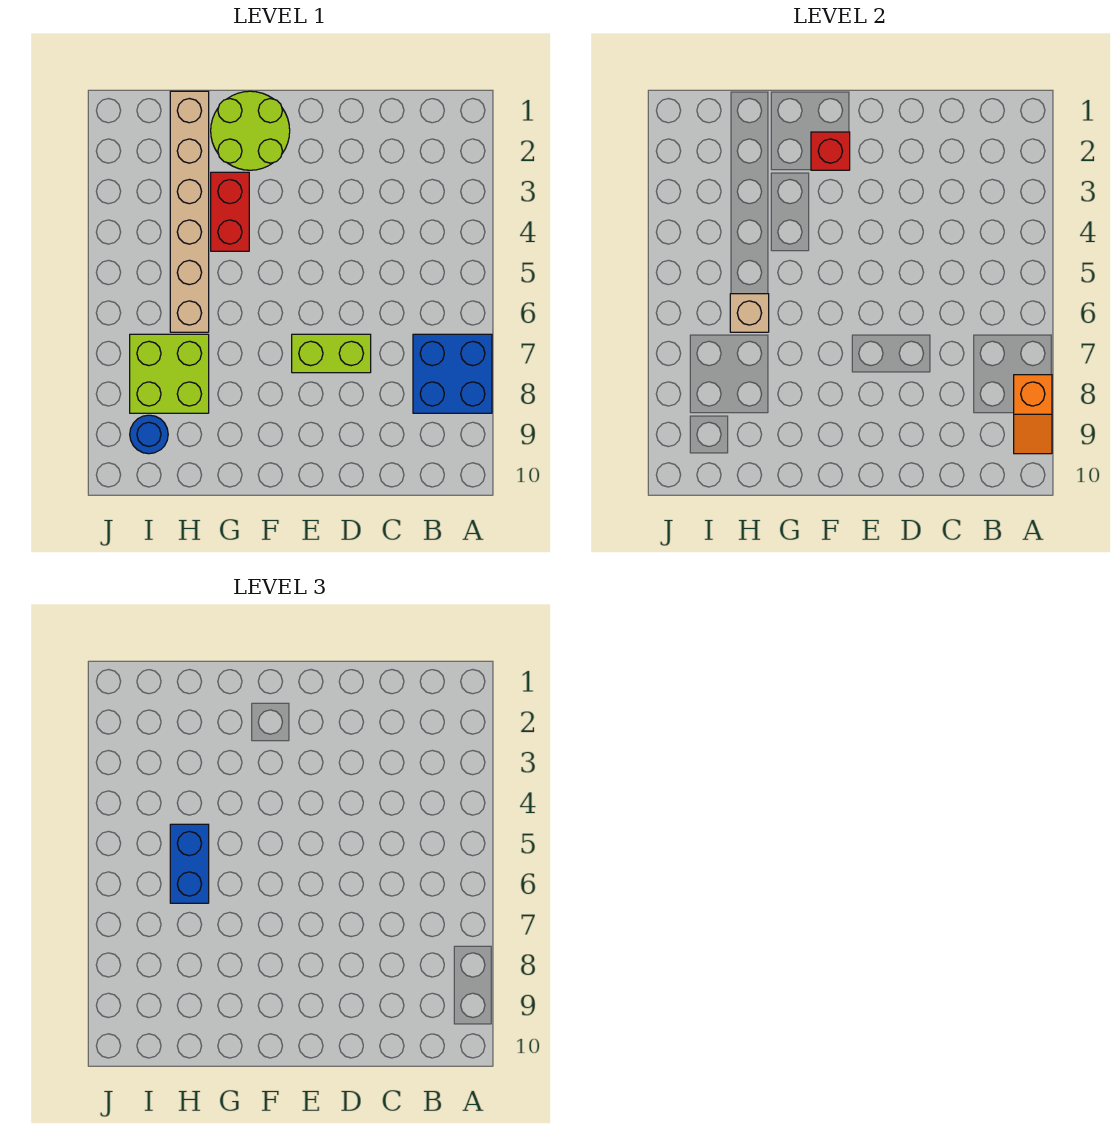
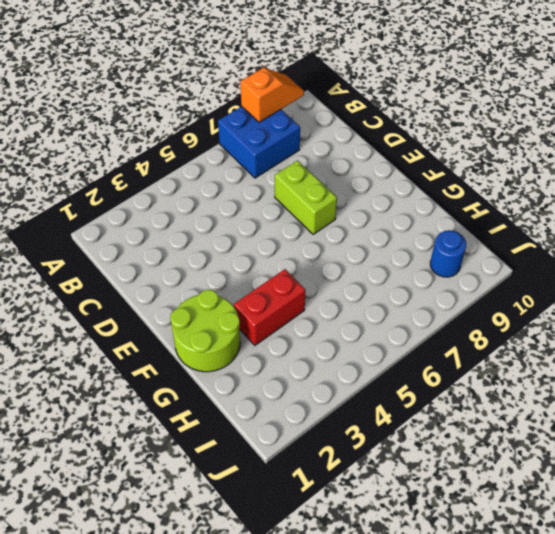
none -> tan brick H1:H6 level 1
none -> lime brick H7:I8 level 1

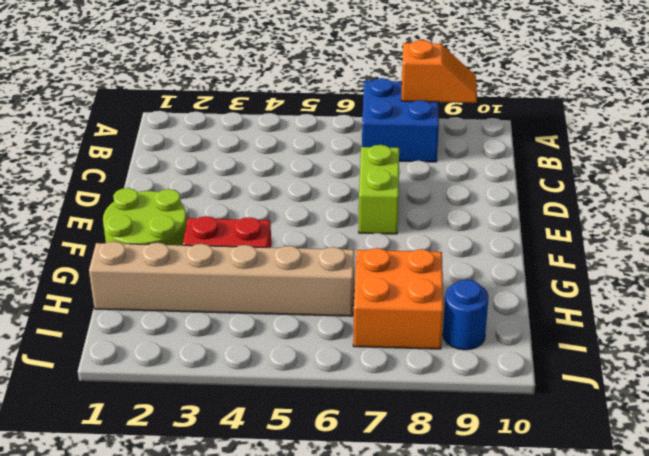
orange brick H7:I8 level 1 -> lime brick H7:I8 level 1
none -> red brick F2 level 2
none -> tan brick H6 level 2

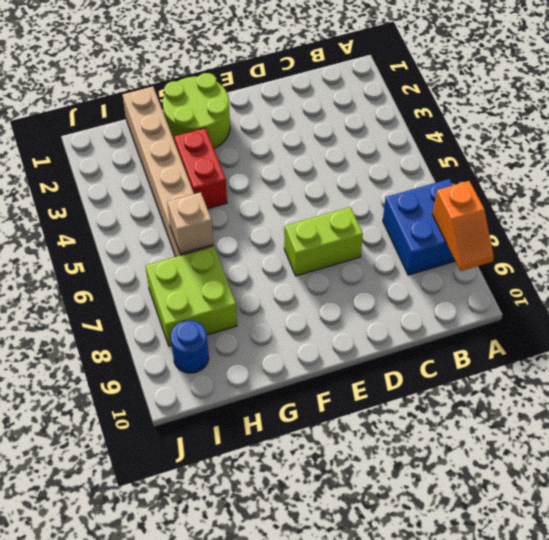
none -> red brick F2 level 2
none -> blue brick H5:H6 level 3

